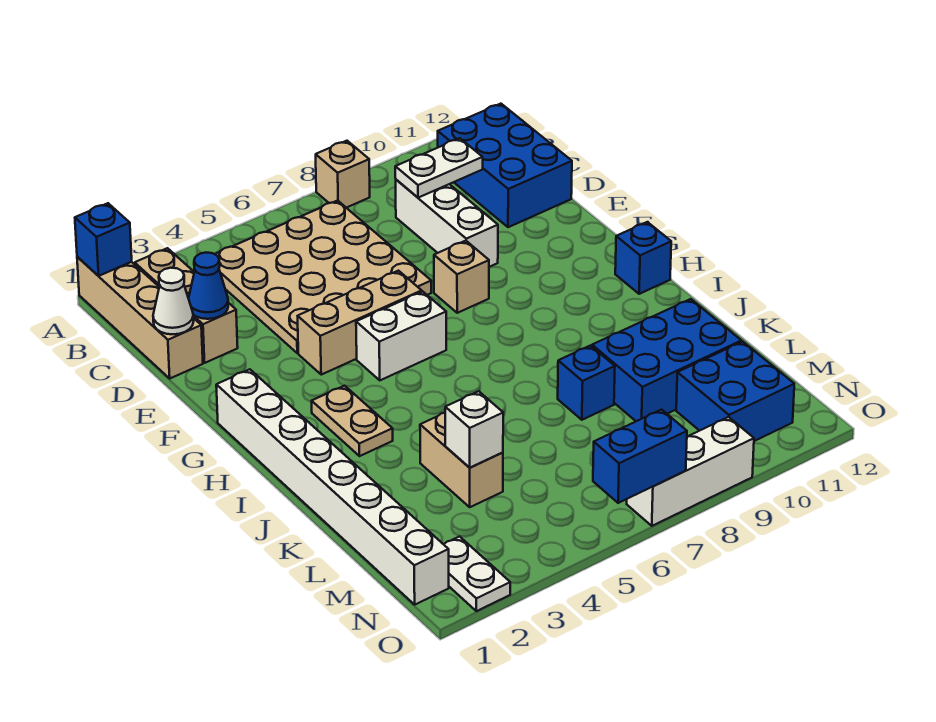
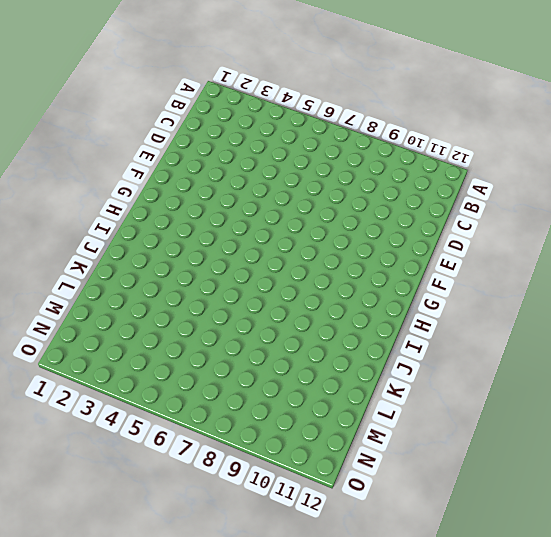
none -> tan brick A1:D1 level 1
none -> tan brick A8 level 1
none -> tan brick B2:D2 level 1

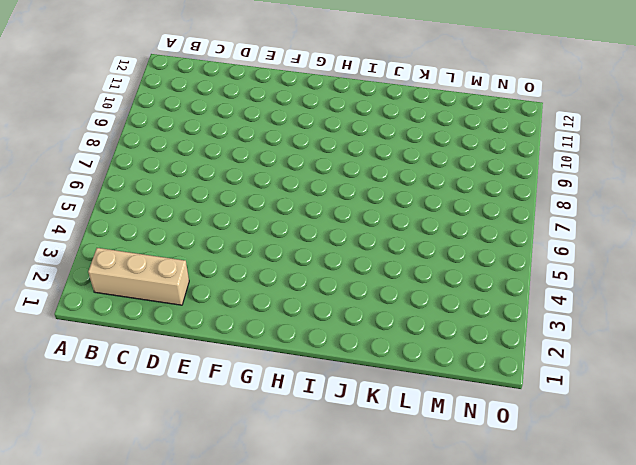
none -> tan brick A1:D1 level 1
none -> tan brick A8 level 1
none -> tan plate B4:E7 level 1

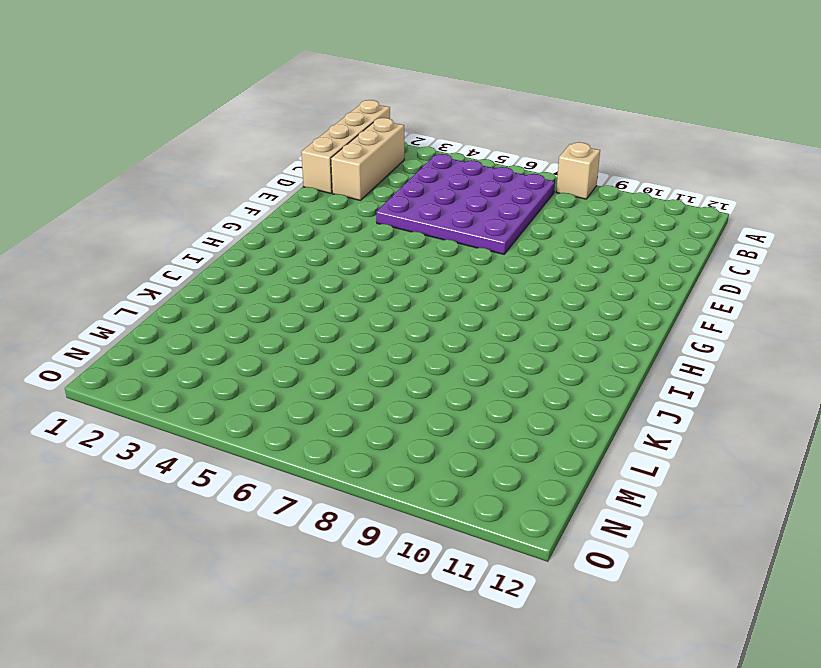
purple plate B4:E7 level 1 -> tan plate B4:E7 level 1
none -> blue brick B11:D12 level 1
none -> white brick C9:E9 level 1
none -> tan brick F4:F6 level 1

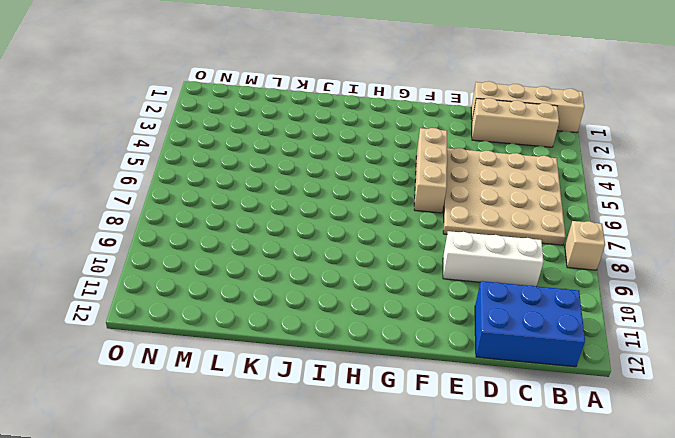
none -> tan brick F8 level 1
none -> white brick G1:N1 level 1
none -> white brick G5:G6 level 1

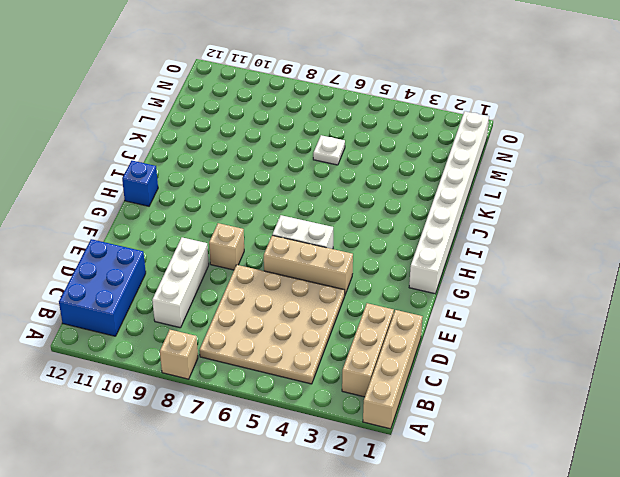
white plate L6 level 1 -> none
none -> tan plate H3:I3 level 1
none -> tan brick K4:L4 level 1
none -> blue brick K8 level 1

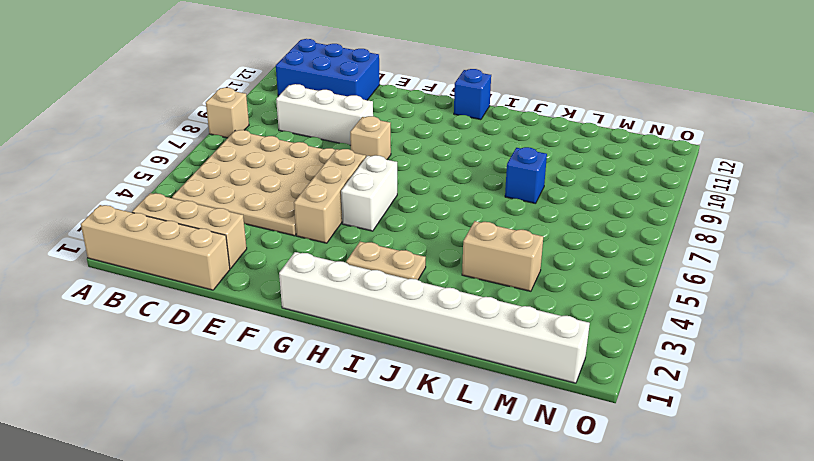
none -> blue brick K9:L11 level 1
none -> blue brick M10:N11 level 1
none -> white plate N2:O2 level 1

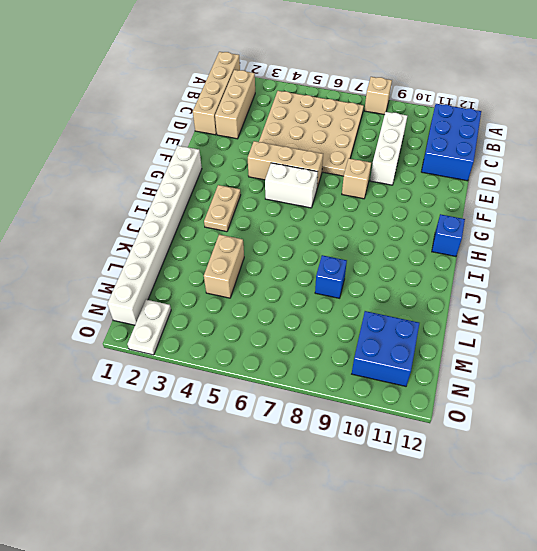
none -> blue brick K9:L11 level 1
none -> white brick O7:O9 level 1
none -> blue brick A1 level 2

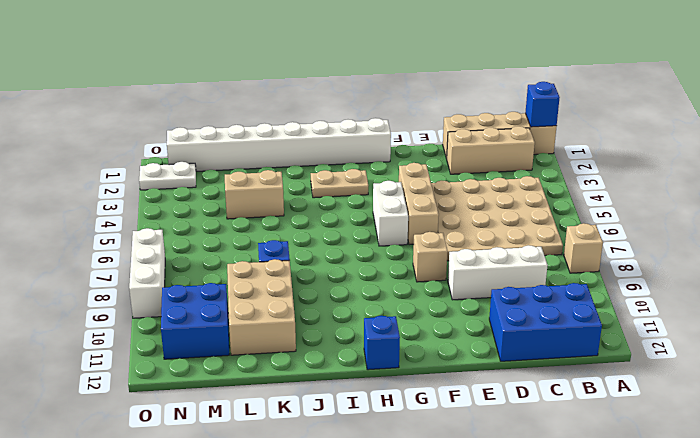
tan brick K9:L11 level 1 -> blue brick K9:L11 level 1
none -> white plate C9:C10 level 2
none -> white cone D1 level 2
none -> blue cone D2 level 2

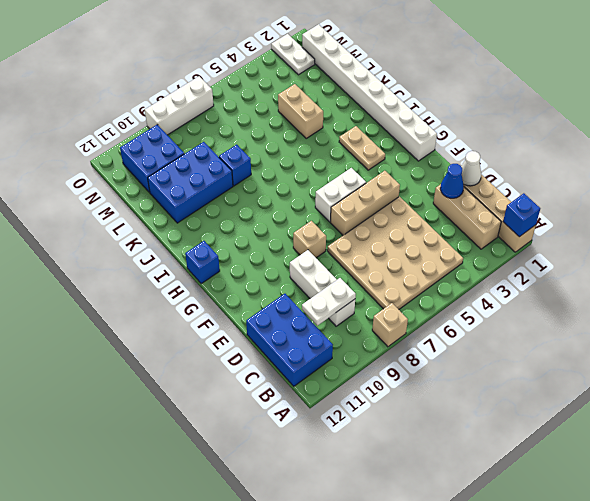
none -> white brick L4 level 2
none -> blue brick O6:O7 level 2

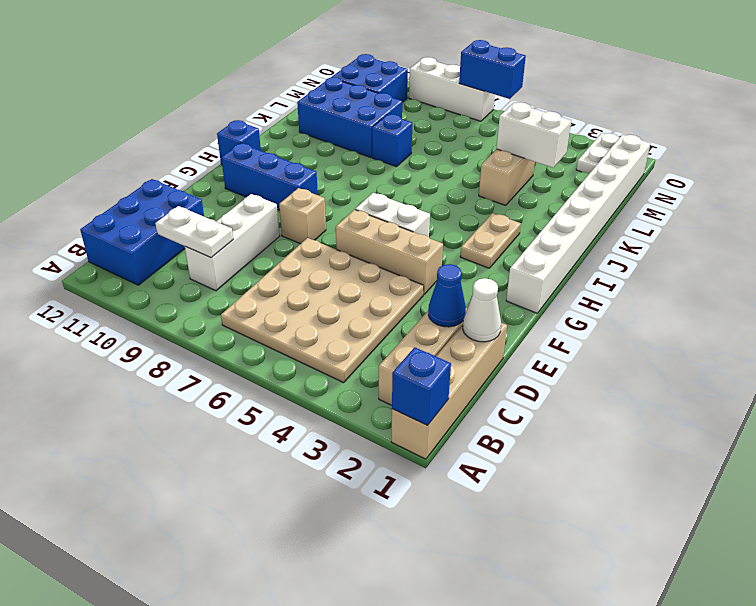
blue brick G9:G11 level 1 -> none
white brick L3:L4 level 2 -> white brick L4 level 2
none -> tan brick A8 level 1

